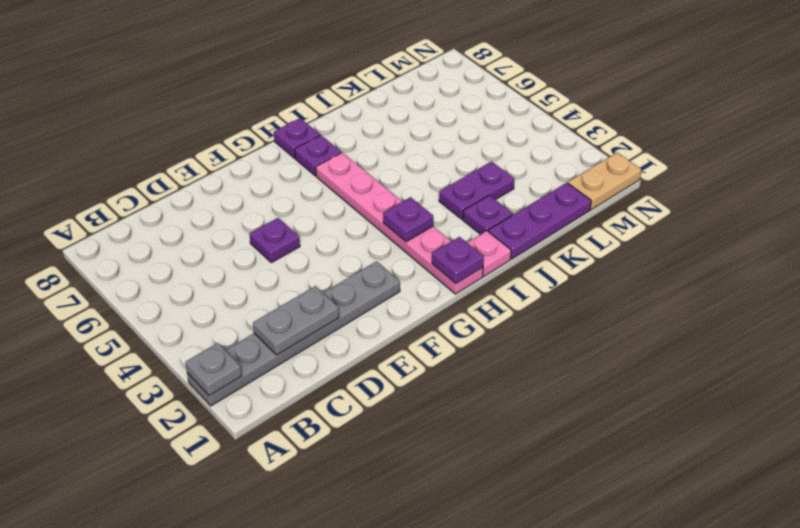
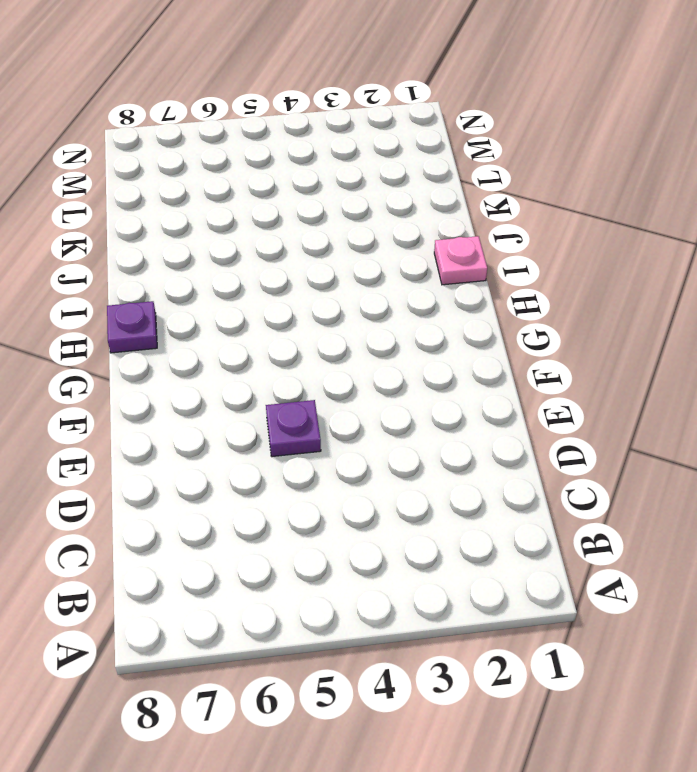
none -> grey plate A2:F2 level 1
none -> pink plate H1:H6 level 1
none -> purple plate H7 level 1

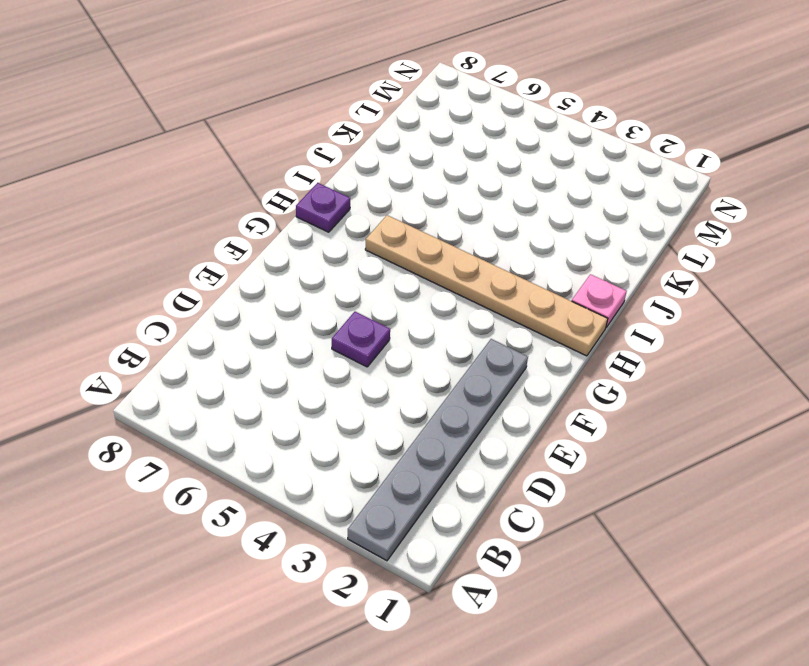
tan plate H1:H6 level 1 -> pink plate H1:H6 level 1
none -> purple plate H7 level 1
none -> purple plate J1:L1 level 1
none -> purple plate J2 level 1

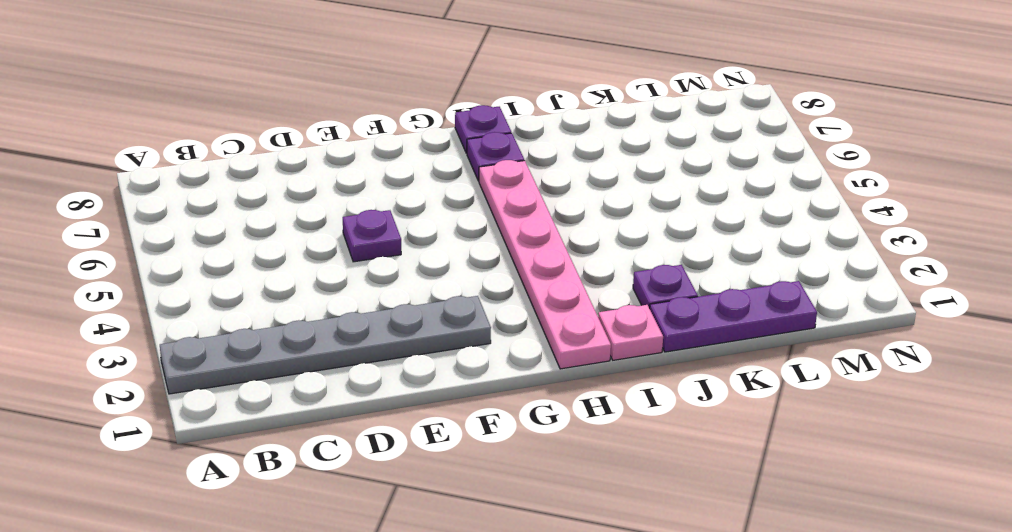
none -> purple plate J3:K3 level 1
none -> tan plate M1:N1 level 1
none -> grey plate A2 level 2

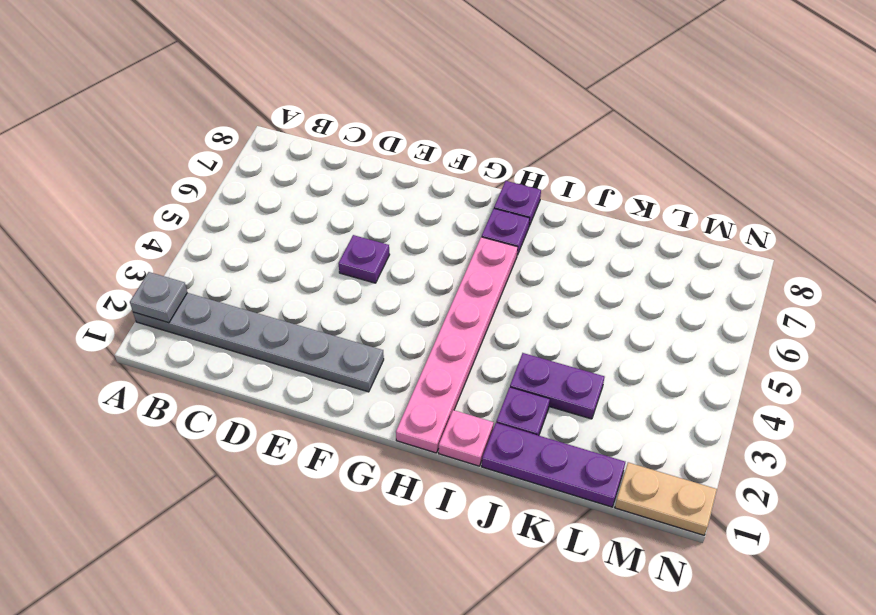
none -> grey plate C2:D2 level 2
none -> purple plate H1 level 2
none -> purple plate H3 level 2

